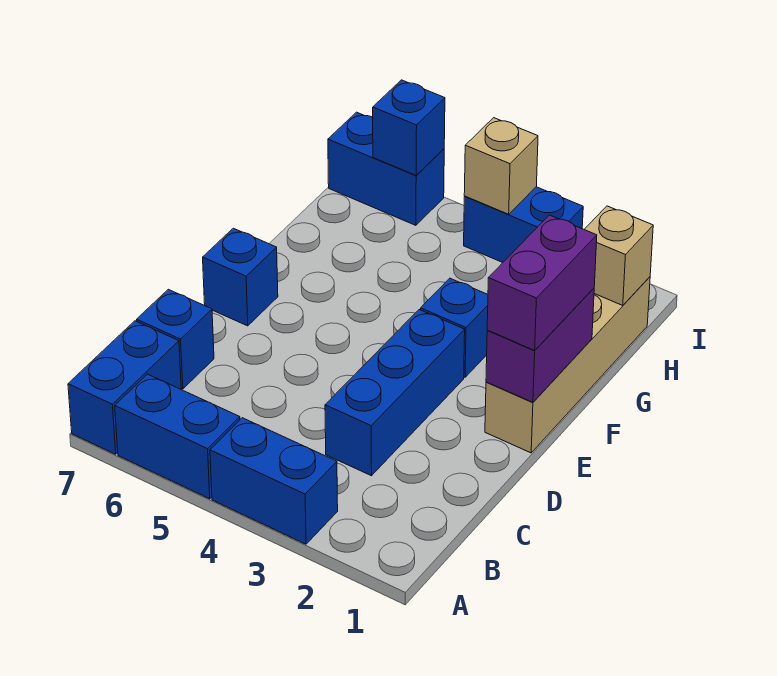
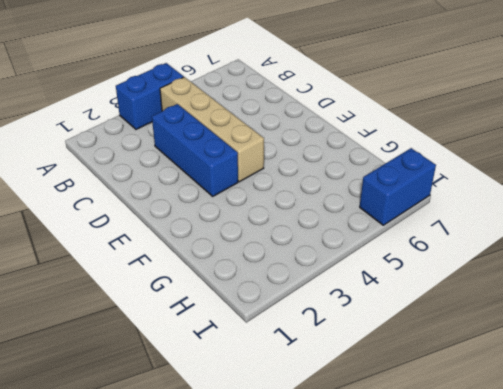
tan brick B4:E4 level 1 -> tan brick E1:H1 level 1
none -> blue brick A5:A6 level 1
none -> blue brick A7:B7 level 1
none -> blue brick C7 level 1

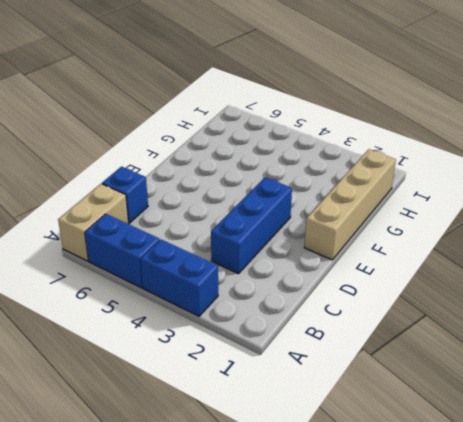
tan brick A7:B7 level 1 -> blue brick A7:B7 level 1
none -> blue brick E7 level 1
none -> blue brick F3 level 1
none -> blue brick I3:I4 level 1

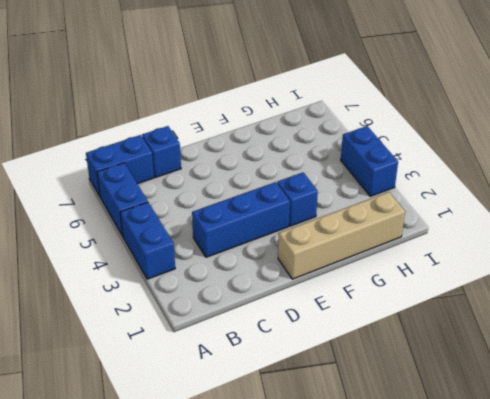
none -> blue brick E7 level 1
none -> blue brick I6:I7 level 1
none -> purple brick E1:F1 level 2

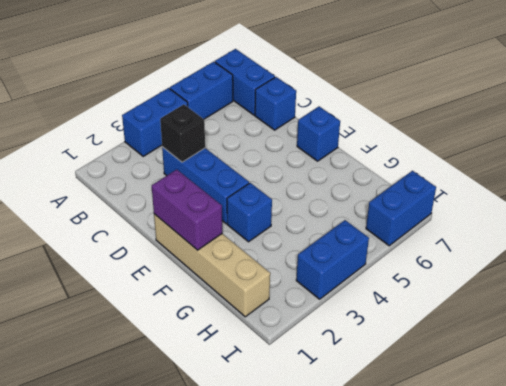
black brick C3 level 2 -> none
none -> tan brick H1 level 2
none -> tan brick I4 level 2
none -> blue brick I6 level 2

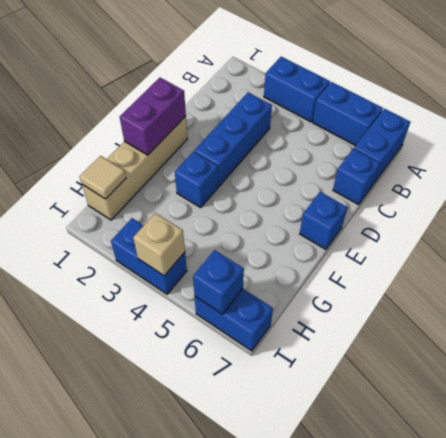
tan tile H1 level 2 -> tan brick H1 level 2
none -> purple brick E1:F1 level 3

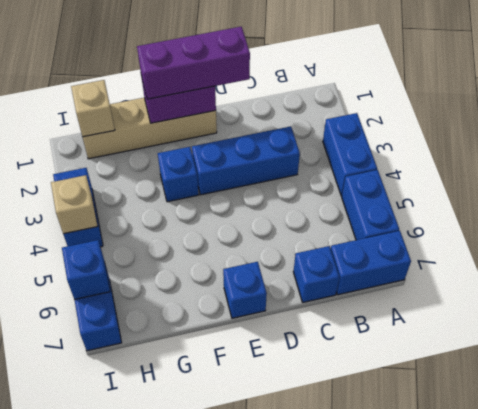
purple brick D1:F1 level 3 -> purple brick E1:F1 level 3

